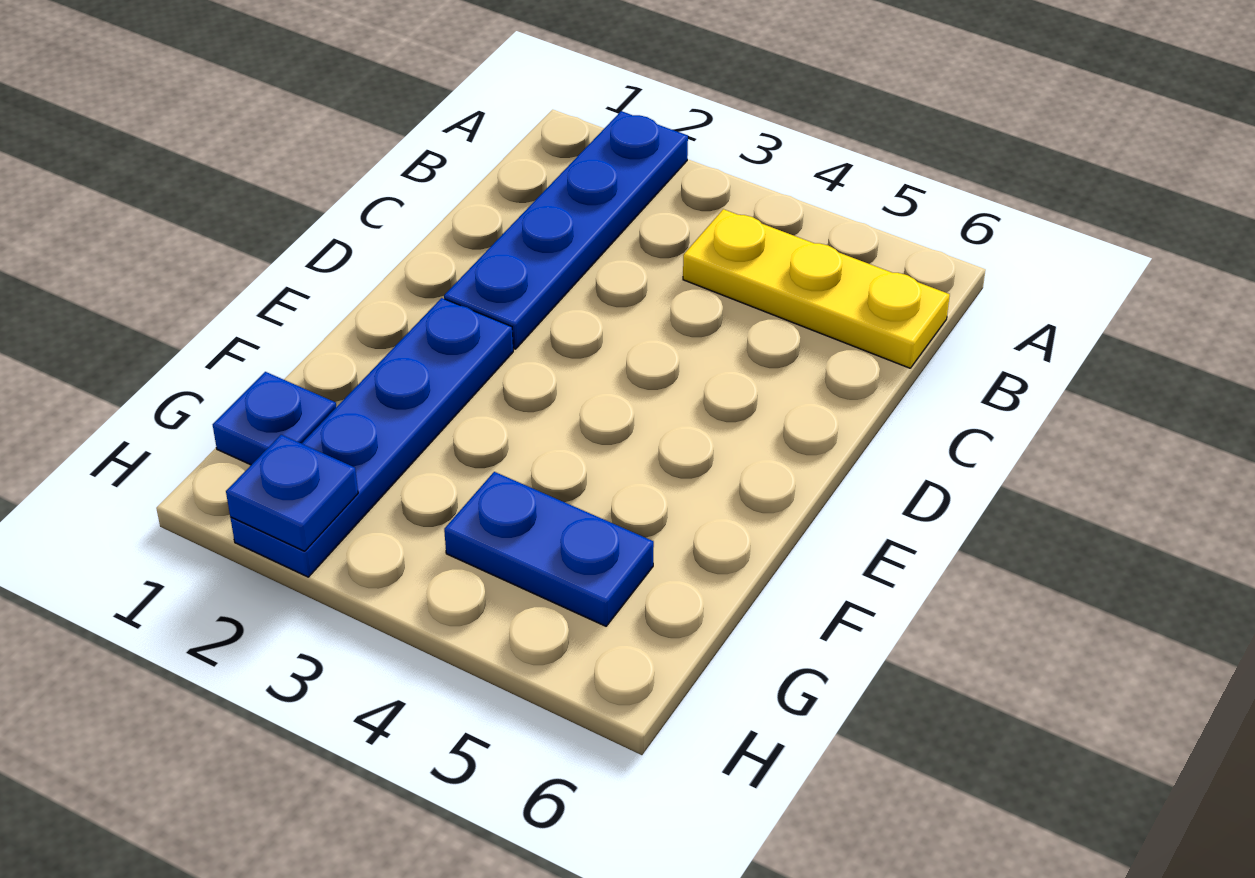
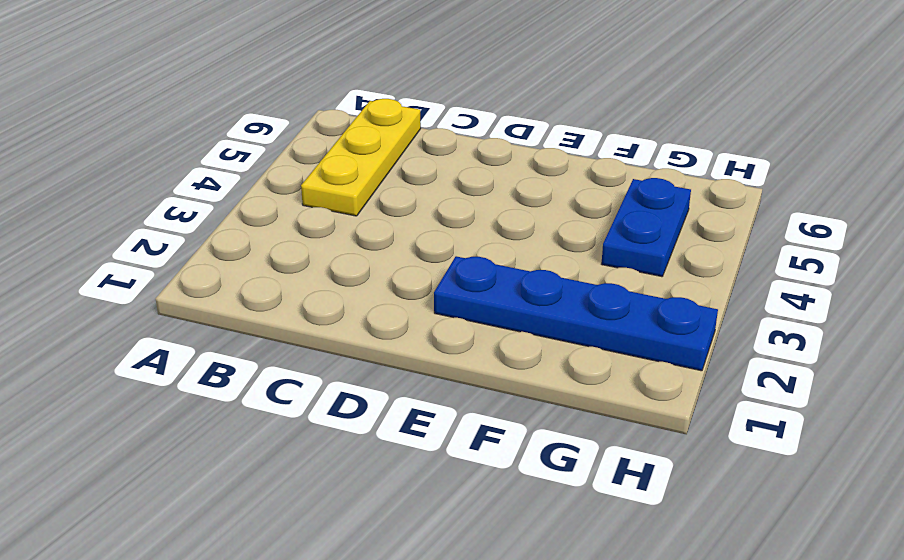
none -> blue plate A2:D2 level 1
none -> blue plate G1 level 1

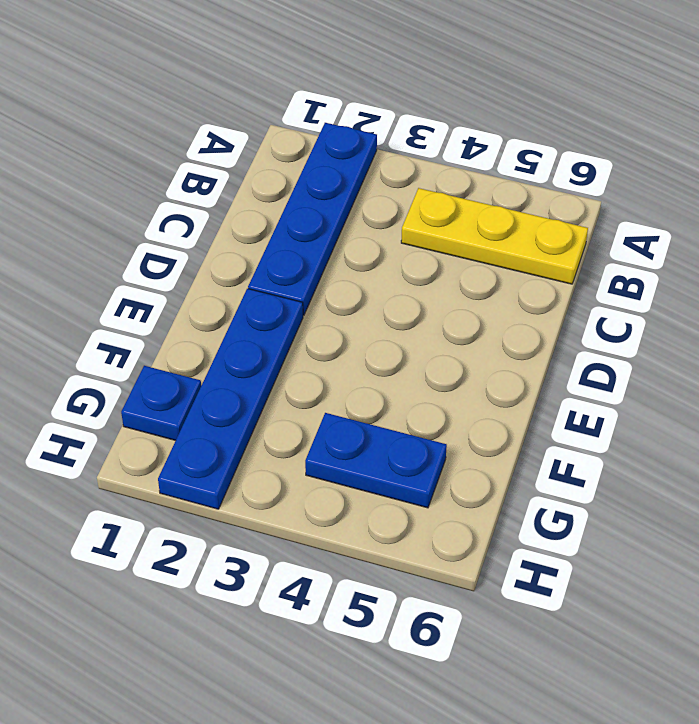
none -> blue plate H2 level 2

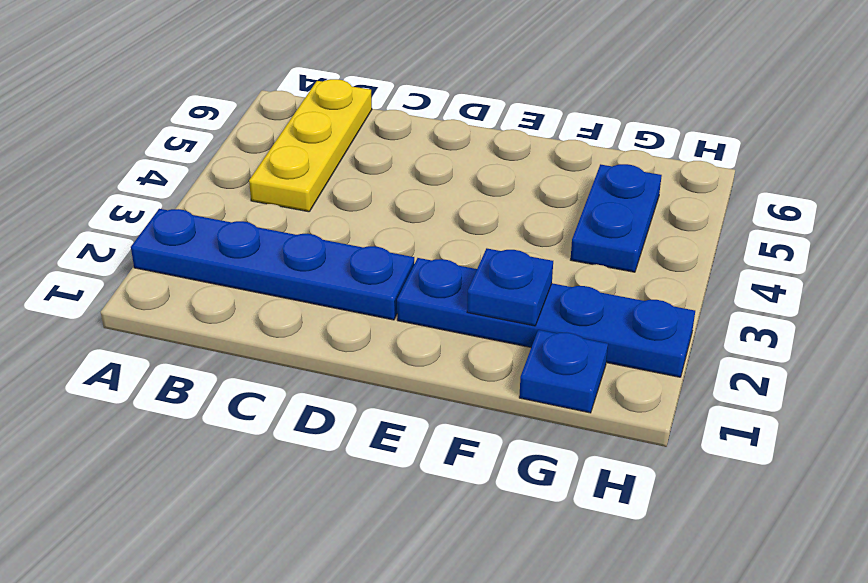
blue plate F2 level 2 -> blue plate H2 level 2

